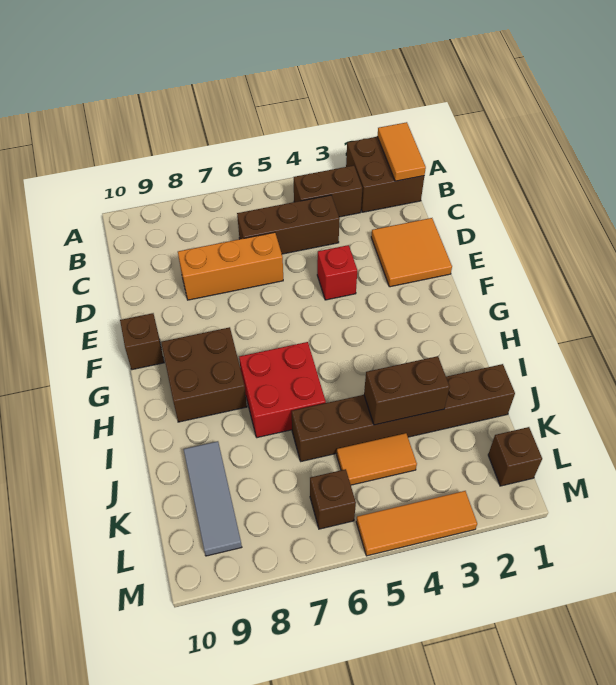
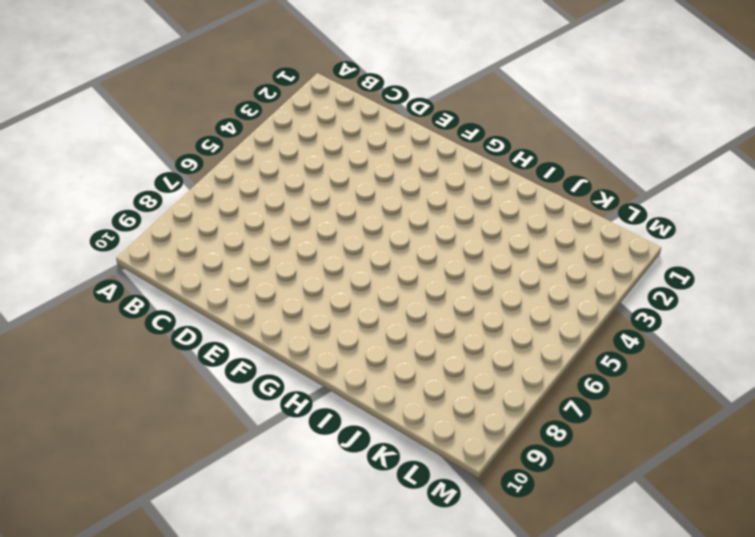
none -> brown brick A1:B2 level 1
none -> brown brick B3:B4 level 1
none -> brown brick C4:C6 level 1

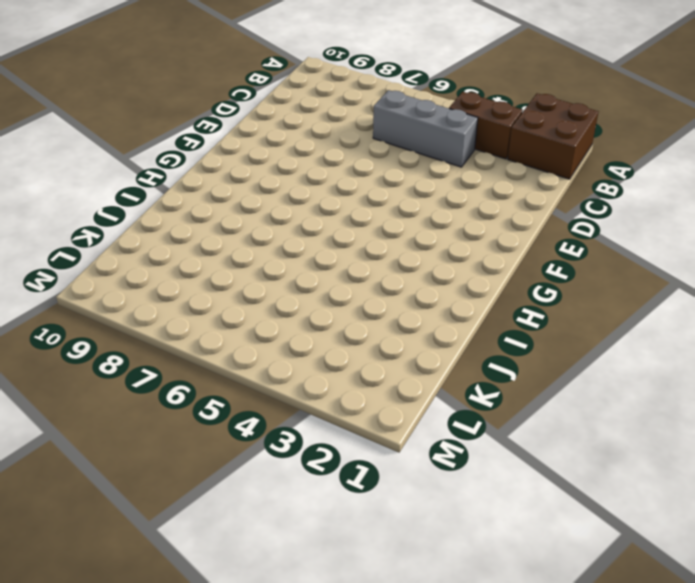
grey brick C4:C6 level 1 -> brown brick C4:C6 level 1
none -> orange tile D1:E2 level 1
none -> orange brick D6:D8 level 1
none -> red brick E4 level 1

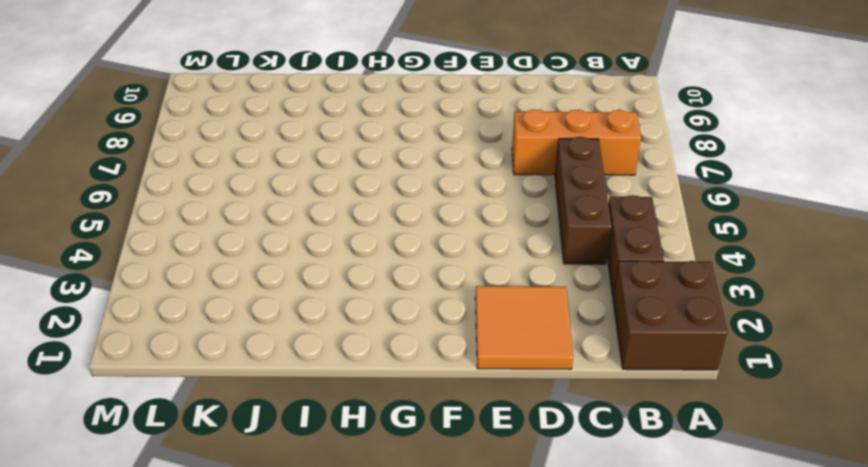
orange brick B7:D7 level 1 -> orange brick D6:D8 level 1
none -> red brick E4 level 1
none -> brown brick F10 level 1
none -> brown brick G8:H9 level 1

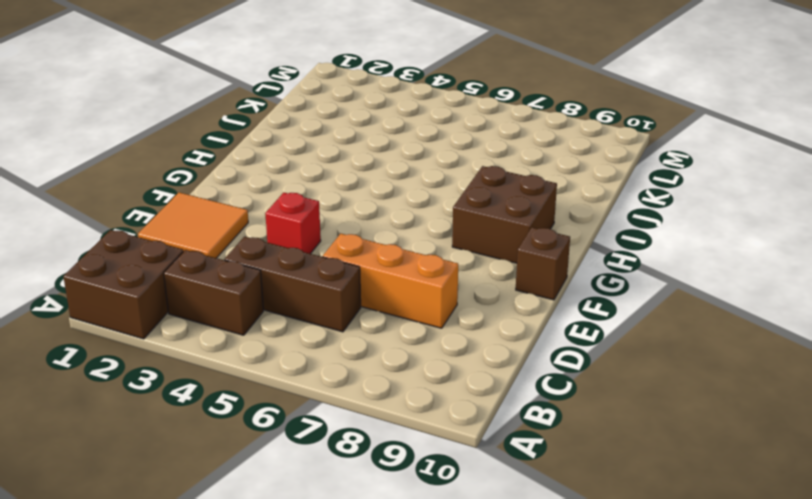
none -> red brick H6:I7 level 1
none -> brown brick J1:J6 level 1
none -> grey tile J9:L9 level 1

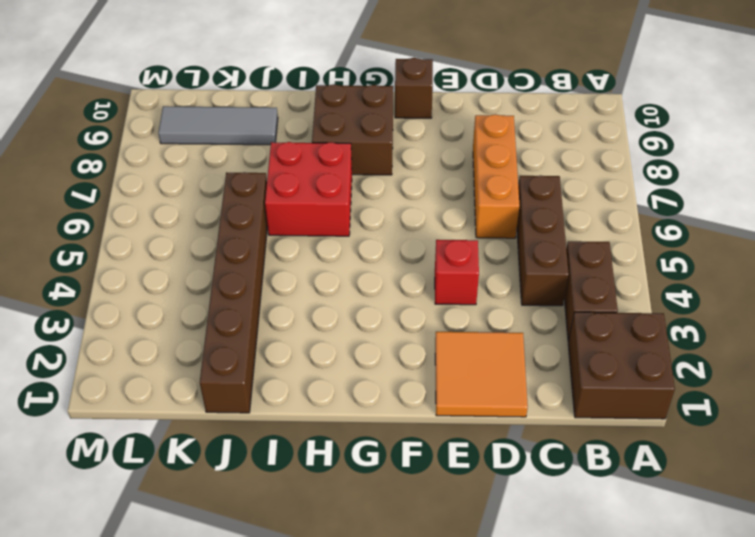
none -> orange tile K4:K5 level 1
none -> brown brick L1 level 1
none -> brown brick L6 level 1

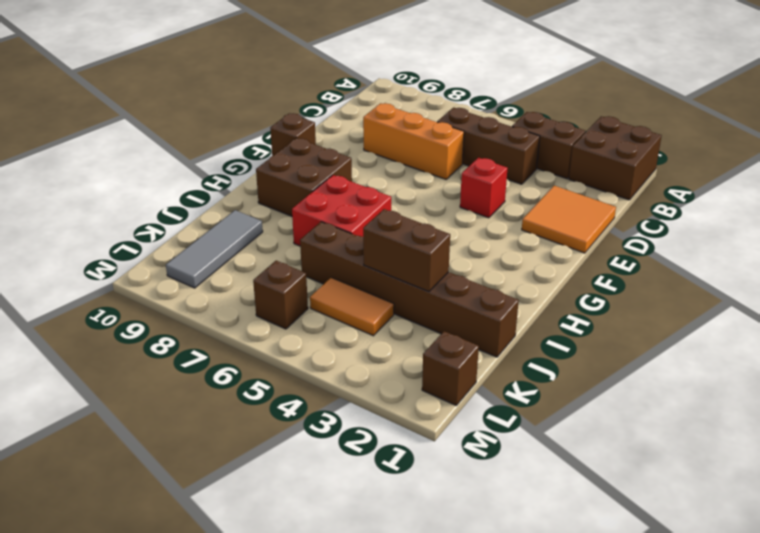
none -> orange tile M3:M5 level 1
none -> orange tile A1:B1 level 2

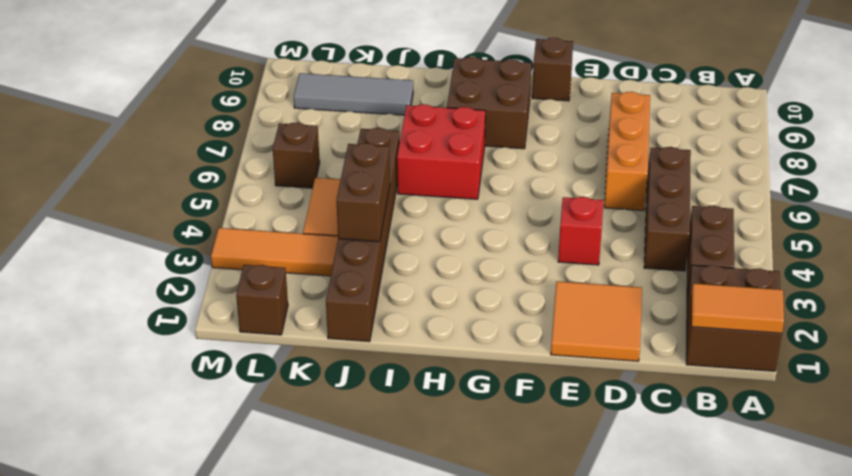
orange tile K3:M3 level 1 -> orange tile M3:M5 level 1

